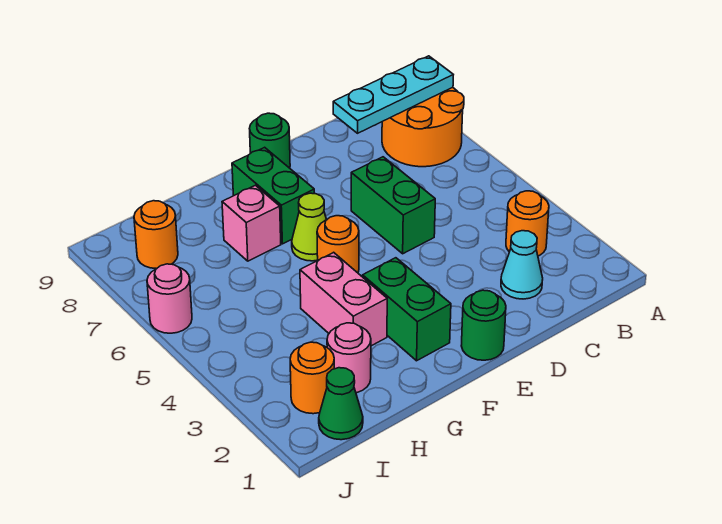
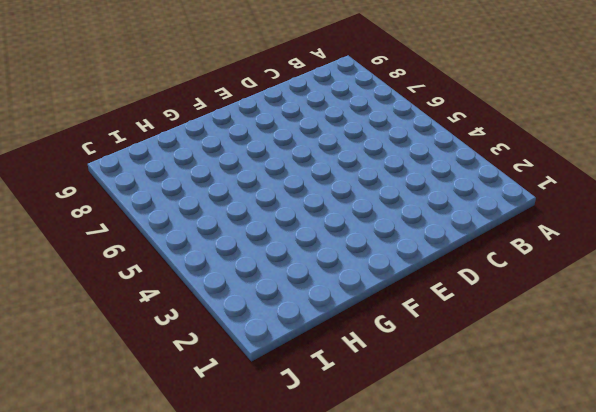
none -> orange round brick A7:B8 level 1
none -> orange round brick B3 level 1
none -> cyan cone C2 level 1

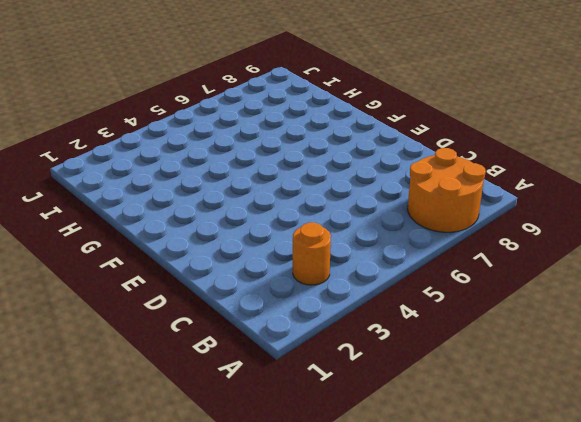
none -> cyan cone C2 level 1
none -> green brick D5:D6 level 1
none -> green round brick E1 level 1

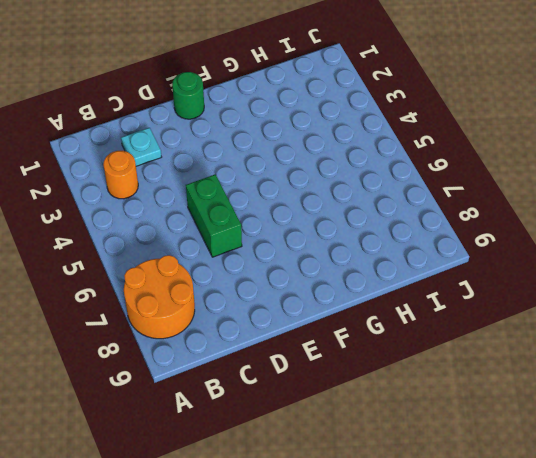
cyan plate C2 level 1 -> cyan cone C2 level 1
none -> green round brick E9 level 1
none -> green brick F2:F3 level 1
none -> orange round brick F5 level 1

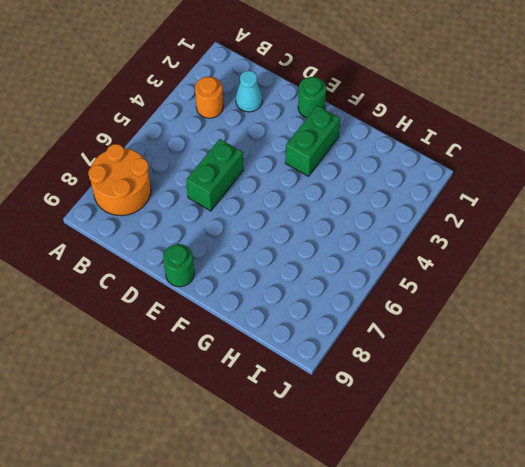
none -> orange round brick F5 level 1
none -> lime cone F6 level 1
none -> green brick F7:F8 level 1

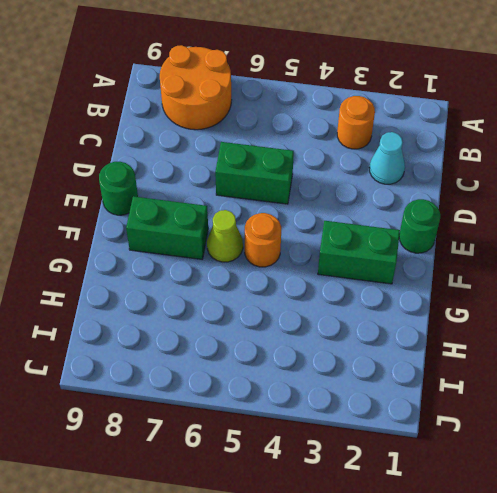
none -> pink brick G3:G4 level 1
none -> pink brick G7 level 1
none -> pink round brick H2 level 1

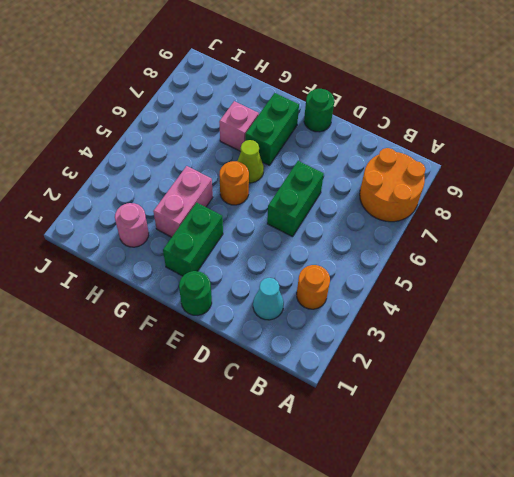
none -> green cone I1 level 1
none -> orange round brick I2 level 1
none -> orange round brick I8 level 1

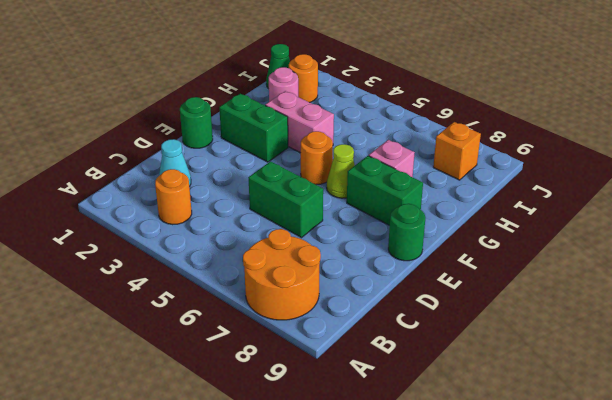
orange brick I8 level 1 -> orange round brick I8 level 1
none -> pink round brick J6 level 1
none -> cyan plate A8:C8 level 2

